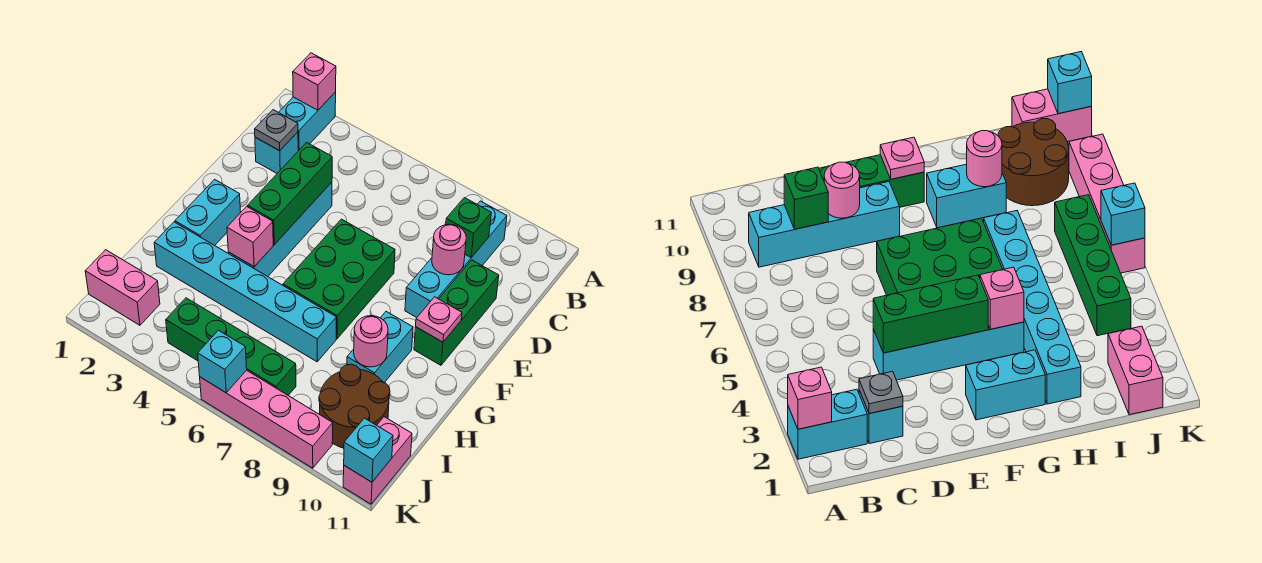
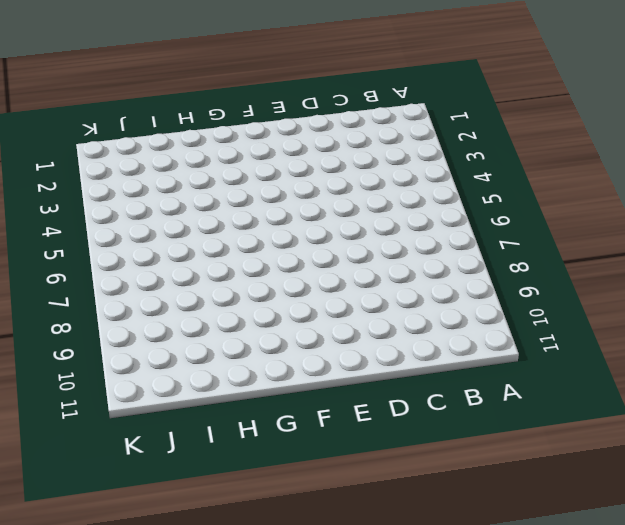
none -> cyan brick A2:B2 level 1
none -> cyan brick B9:E9 level 1
none -> cyan brick C2 level 1

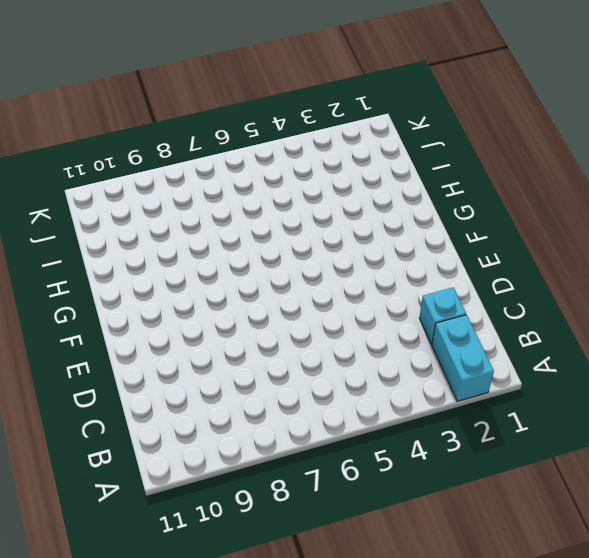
none -> cyan brick B9:E9 level 1
none -> cyan brick D4:G4 level 1
none -> green brick D10:F10 level 1

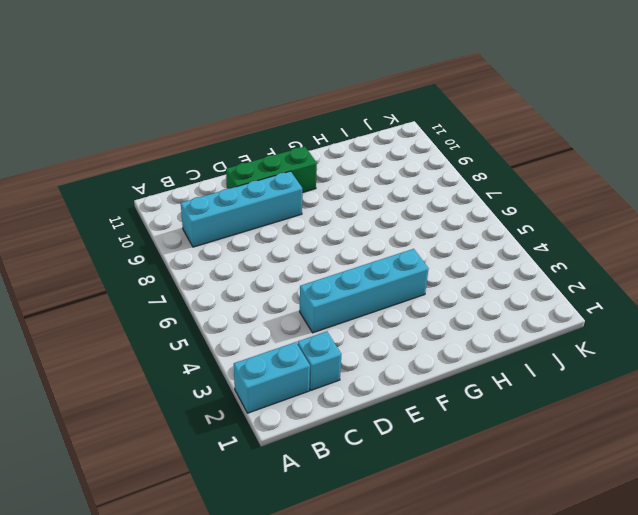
none -> green brick E6:G7 level 1
none -> cyan brick F2:G2 level 1
none -> cyan brick G9:H9 level 1

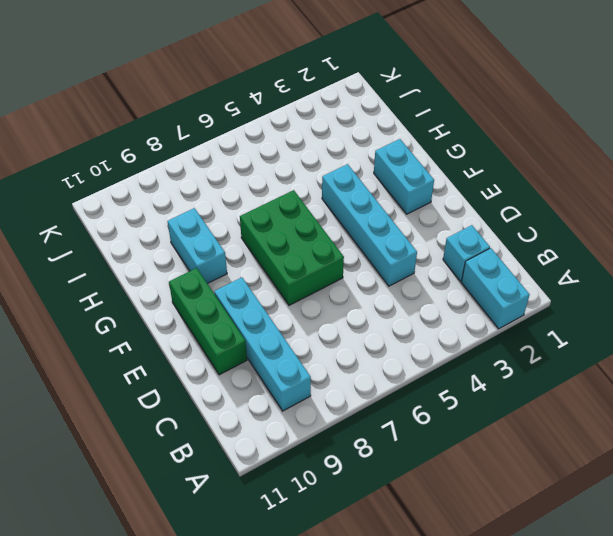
none -> cyan brick H2:H7 level 1
none -> brown round brick I9:J10 level 1
none -> pink brick J1:J2 level 1

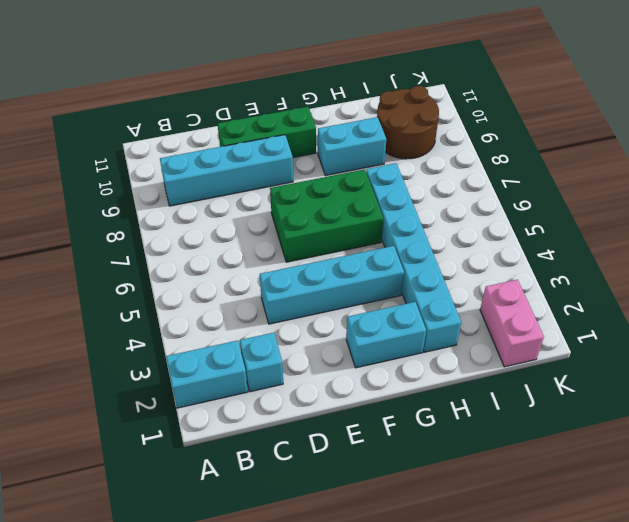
none -> green brick J4:J7 level 1
none -> pink brick J11:K11 level 1
none -> pink brick K6:K9 level 1

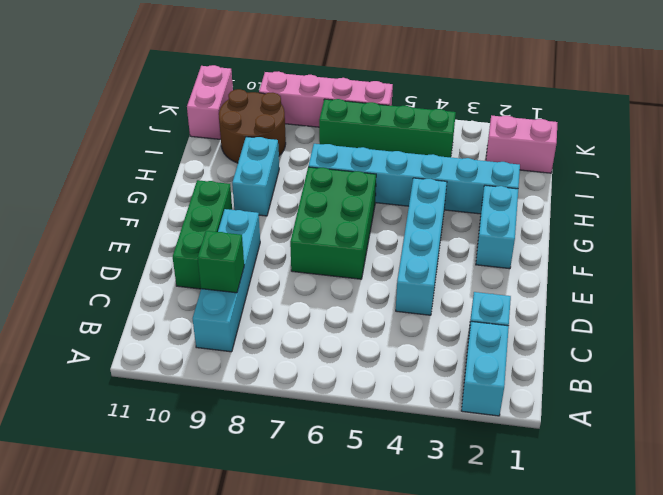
none -> pink brick A2 level 2
none -> grey plate C2 level 2
none -> green brick D4:F4 level 2

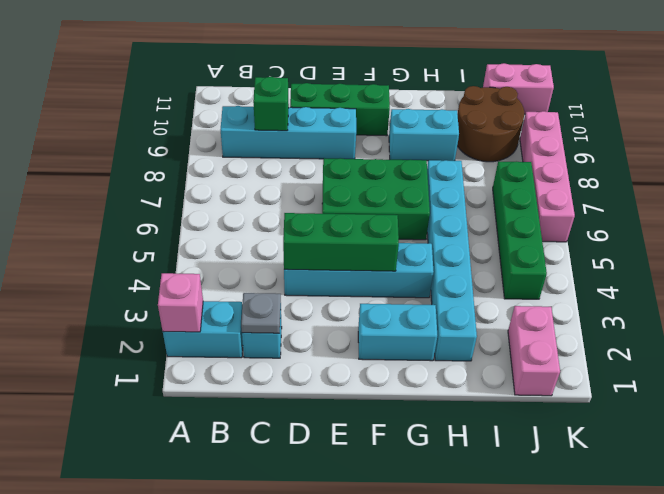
none -> pink round brick D9 level 2
none -> pink plate F10 level 2
none -> pink brick G4 level 2

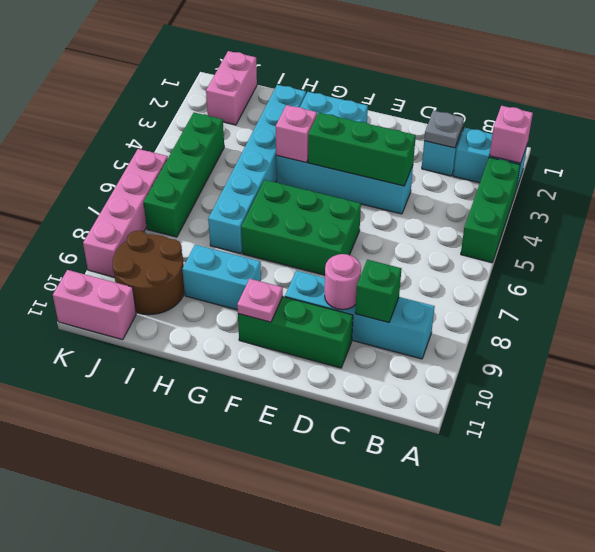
green brick A3:A5 level 1 -> none
none -> pink round brick H9 level 2
none -> cyan brick K6 level 2
none -> cyan brick K11 level 2

